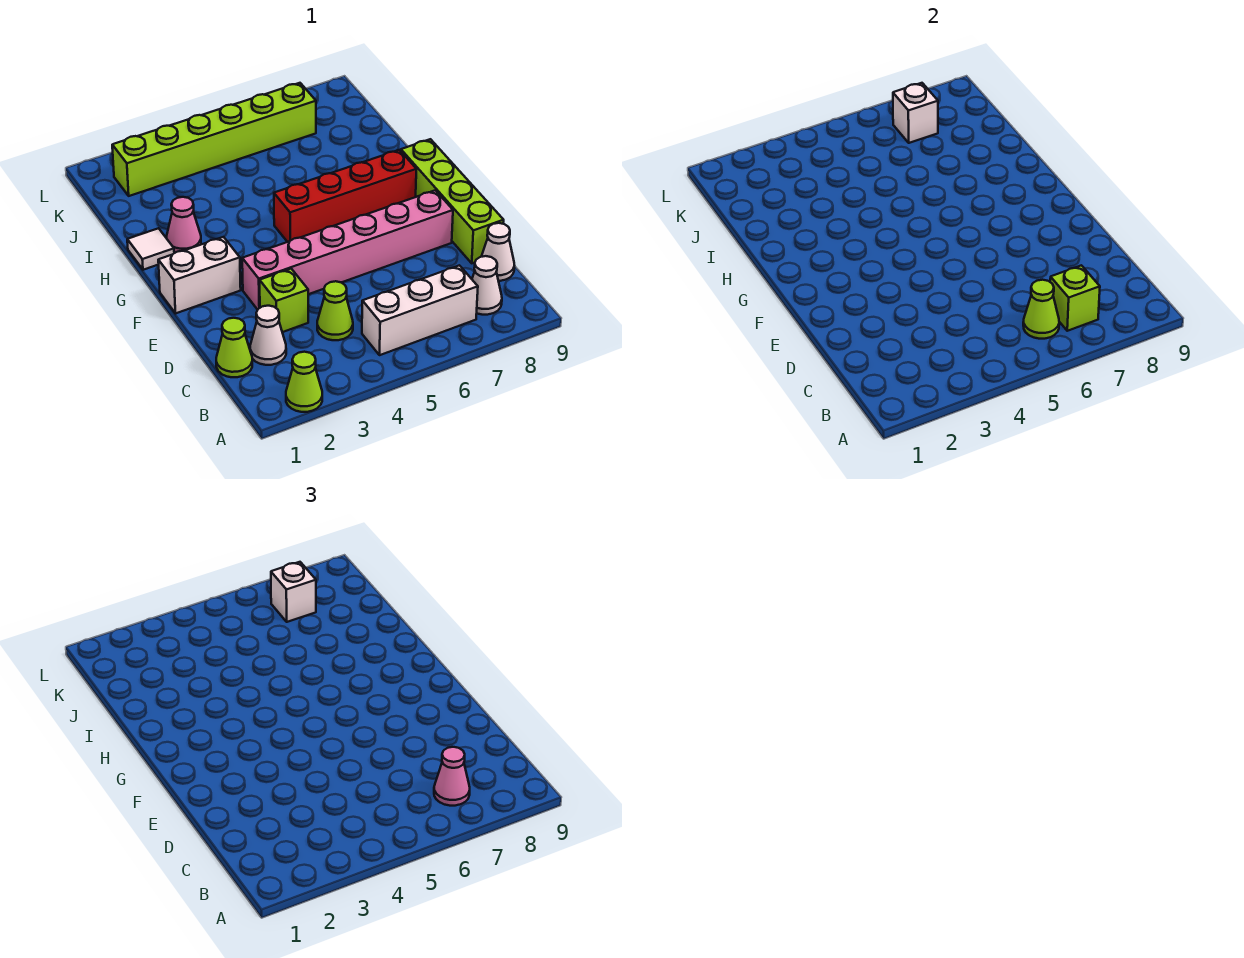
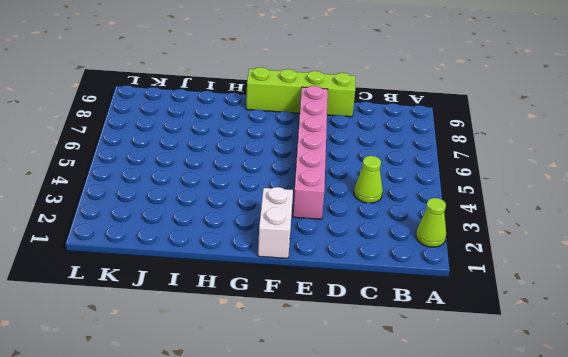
none -> white brick B5:B7 level 1
none -> white cone B8 level 1
none -> lime cone C1 level 1

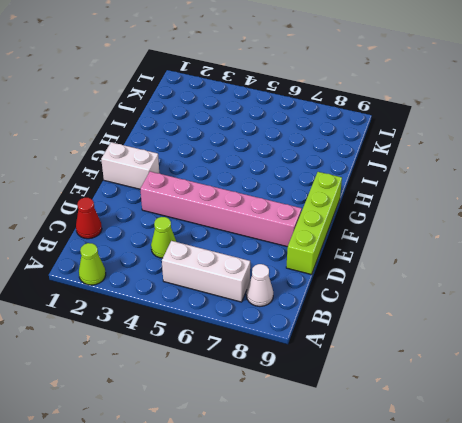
red cone C1 level 1 -> lime cone C1 level 1
none -> white cone C2 level 1
none -> white cone C9 level 1
none -> lime brick D3 level 1

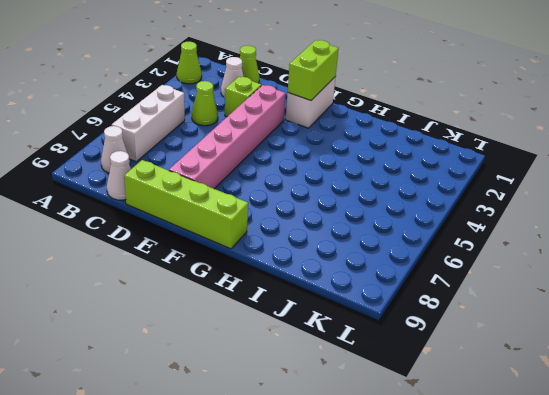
lime brick F1:F2 level 2 -> none
none -> red brick G5:G8 level 1
none -> white tile H1 level 1
none -> pink cone H2 level 1

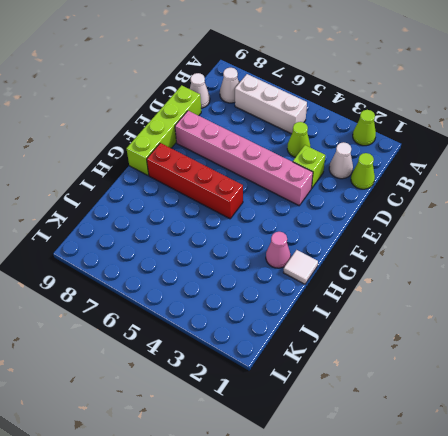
none -> white brick F1:F2 level 1
none -> lime brick K2:K7 level 1
none -> lime cone B6 level 2

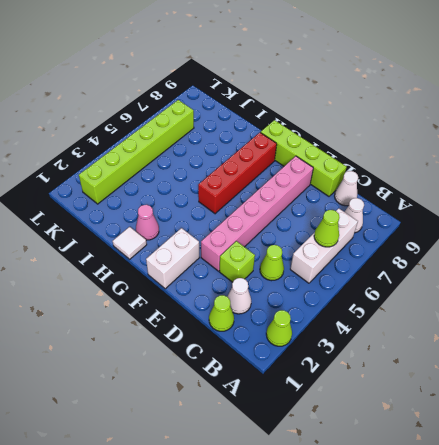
none -> lime brick B7 level 2
none -> white brick K7 level 2
none -> pink cone B7 level 3

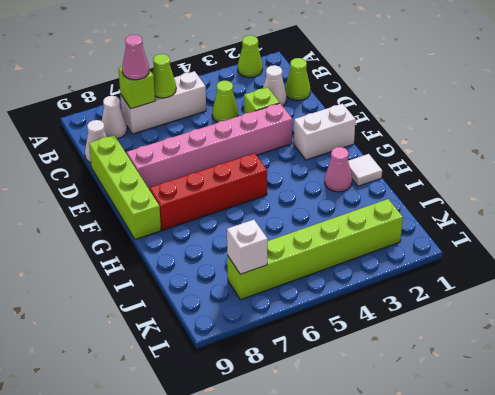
none -> white brick K7 level 3

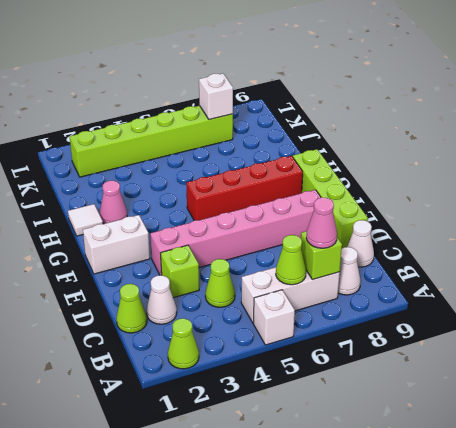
white brick A5 level 1 -> white brick K7 level 3

